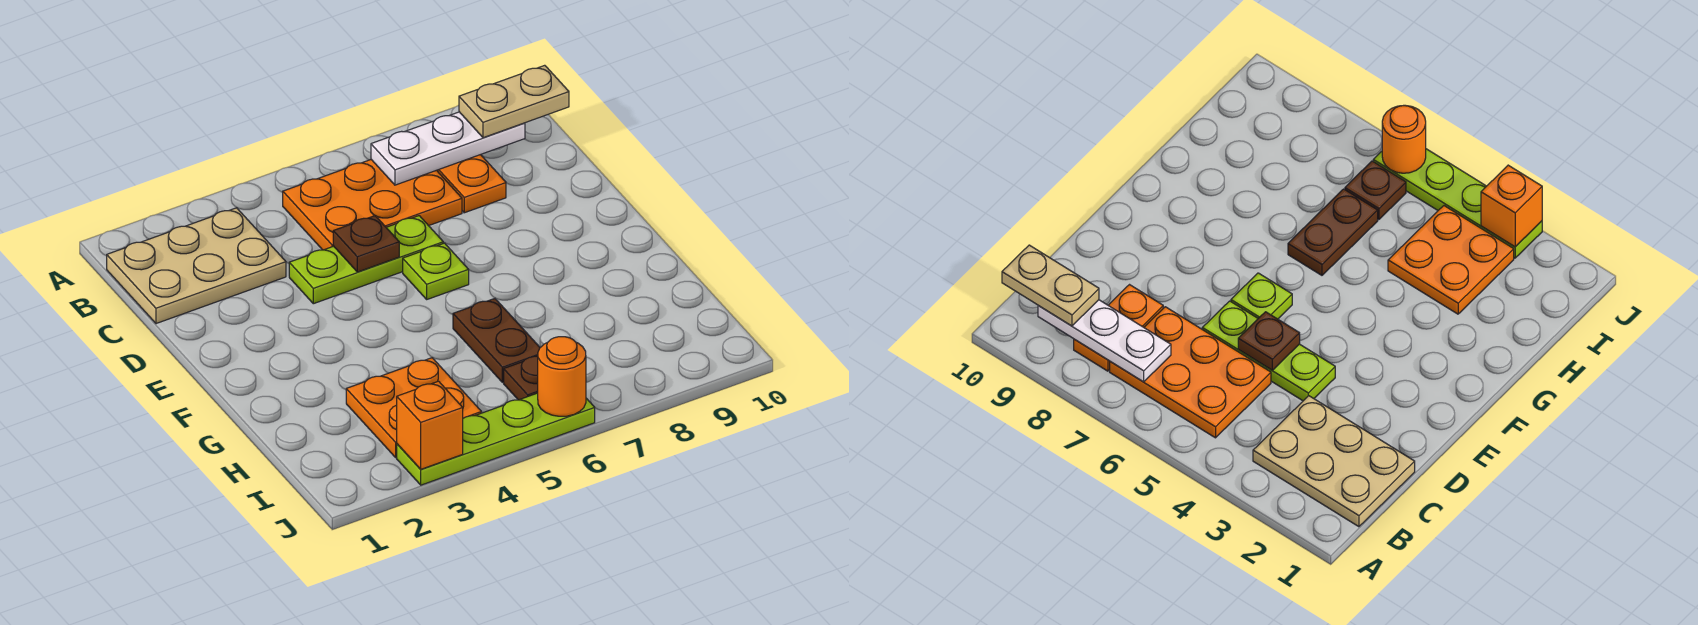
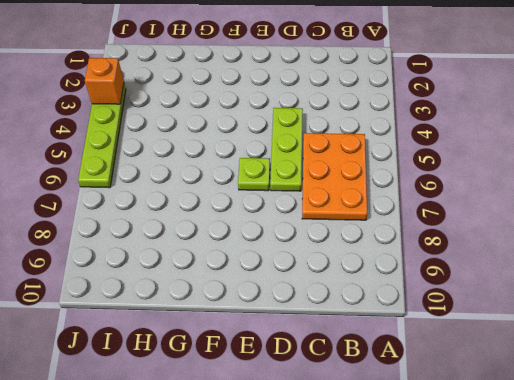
none -> tan plate B1:C3 level 1
none -> orange plate B8:C8 level 1
none -> brown plate G6:H6 level 1

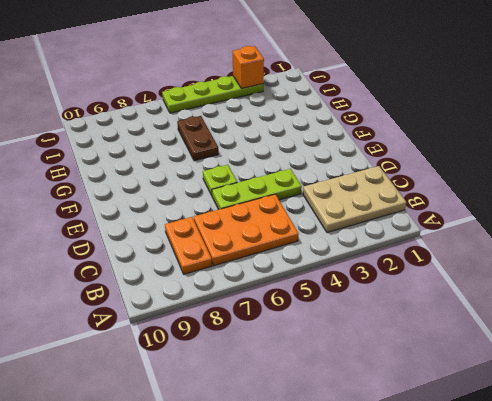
none -> orange plate H3:I4 level 1
none -> brown plate I6 level 1
none -> white plate B7:B9 level 2

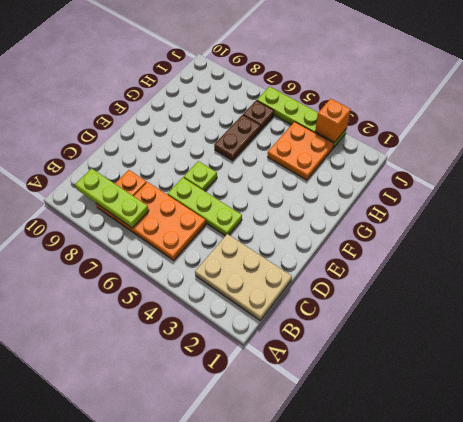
lime plate B7:B9 level 2 -> white plate B7:B9 level 2
none -> brown plate D5 level 2
none -> orange round brick J6 level 2
none -> tan plate B9:B10 level 3

